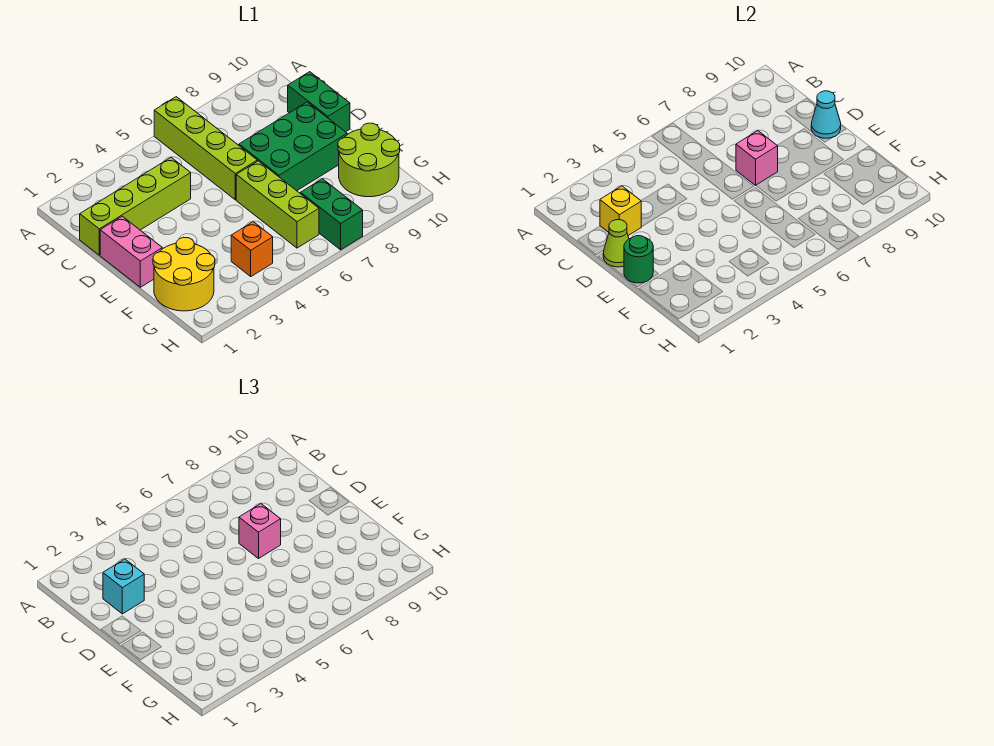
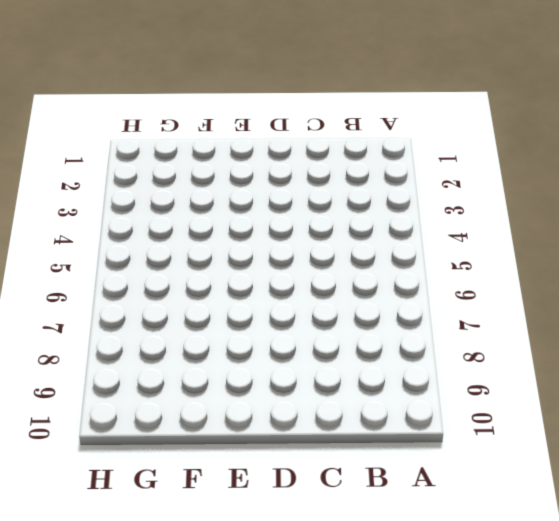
none -> lime brick A6:D6 level 1
none -> lime brick C1:C4 level 1
none -> green brick C10:D10 level 1

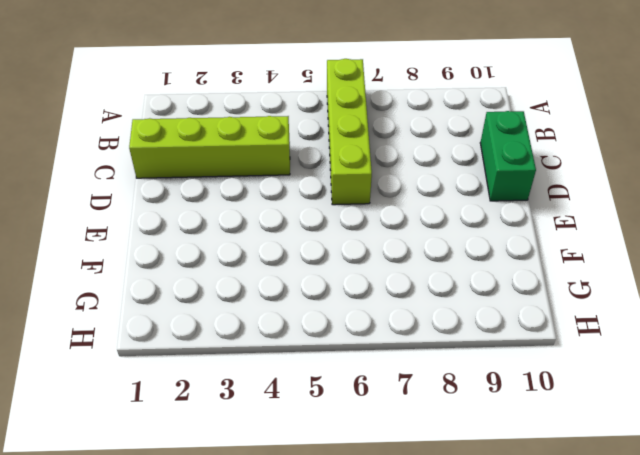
none -> pink brick D1:E1 level 1
none -> green brick D7:E9 level 1
none -> lime brick E6:G6 level 1

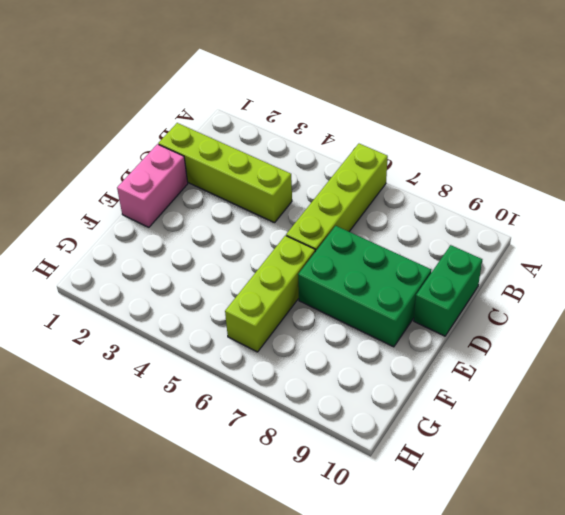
none -> yellow round brick F1:G2 level 1
none -> lime round brick F9:G10 level 1
none -> orange brick G4 level 1

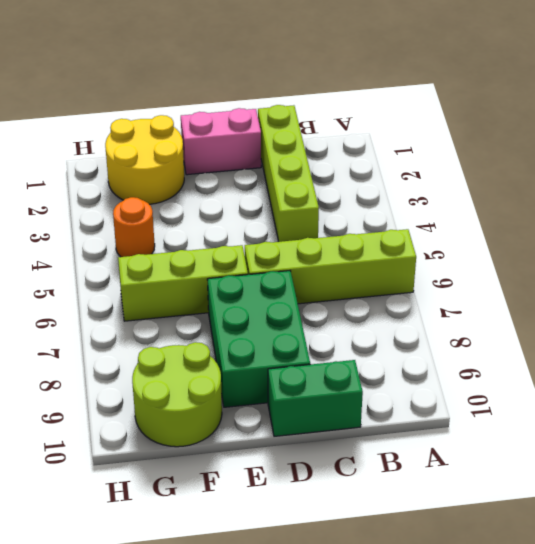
orange round brick G4 level 1 -> orange brick G4 level 1
none -> green brick G7:H7 level 1
none -> yellow brick C2 level 2
none -> lime cone D1 level 2

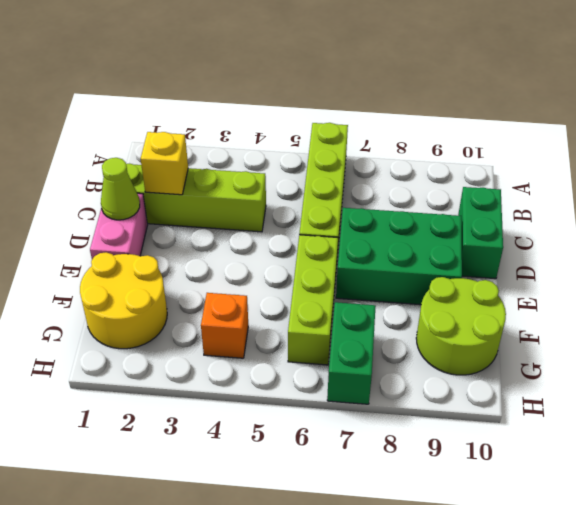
none -> pink brick D7 level 2
none -> cyan cone D10 level 2
none -> green round brick E1 level 2

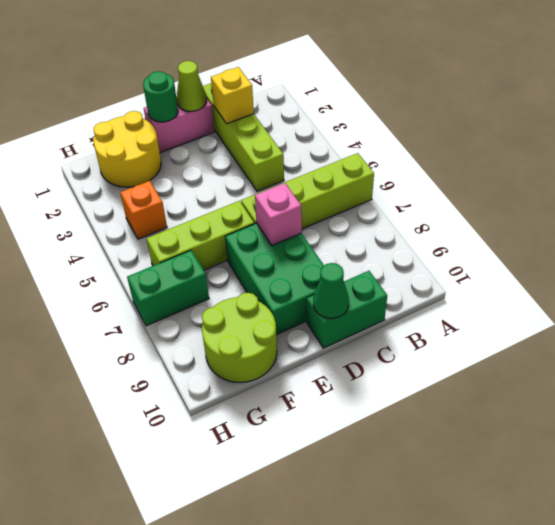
green cone D10 level 2 -> cyan cone D10 level 2
none -> cyan brick C2 level 3
none -> pink brick D7 level 3

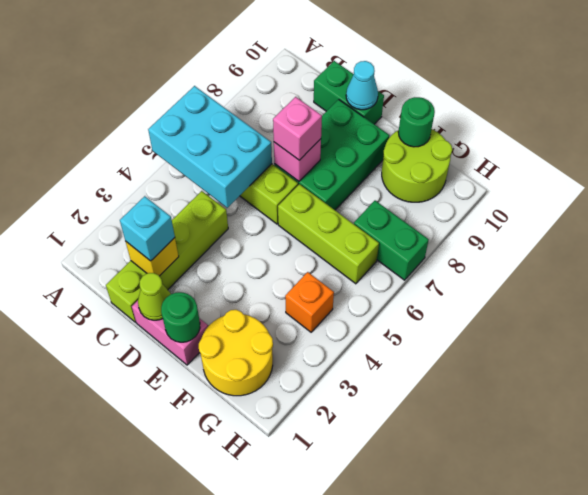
cyan brick A5:C6 level 2 -> none
green round brick F10 level 2 -> none

